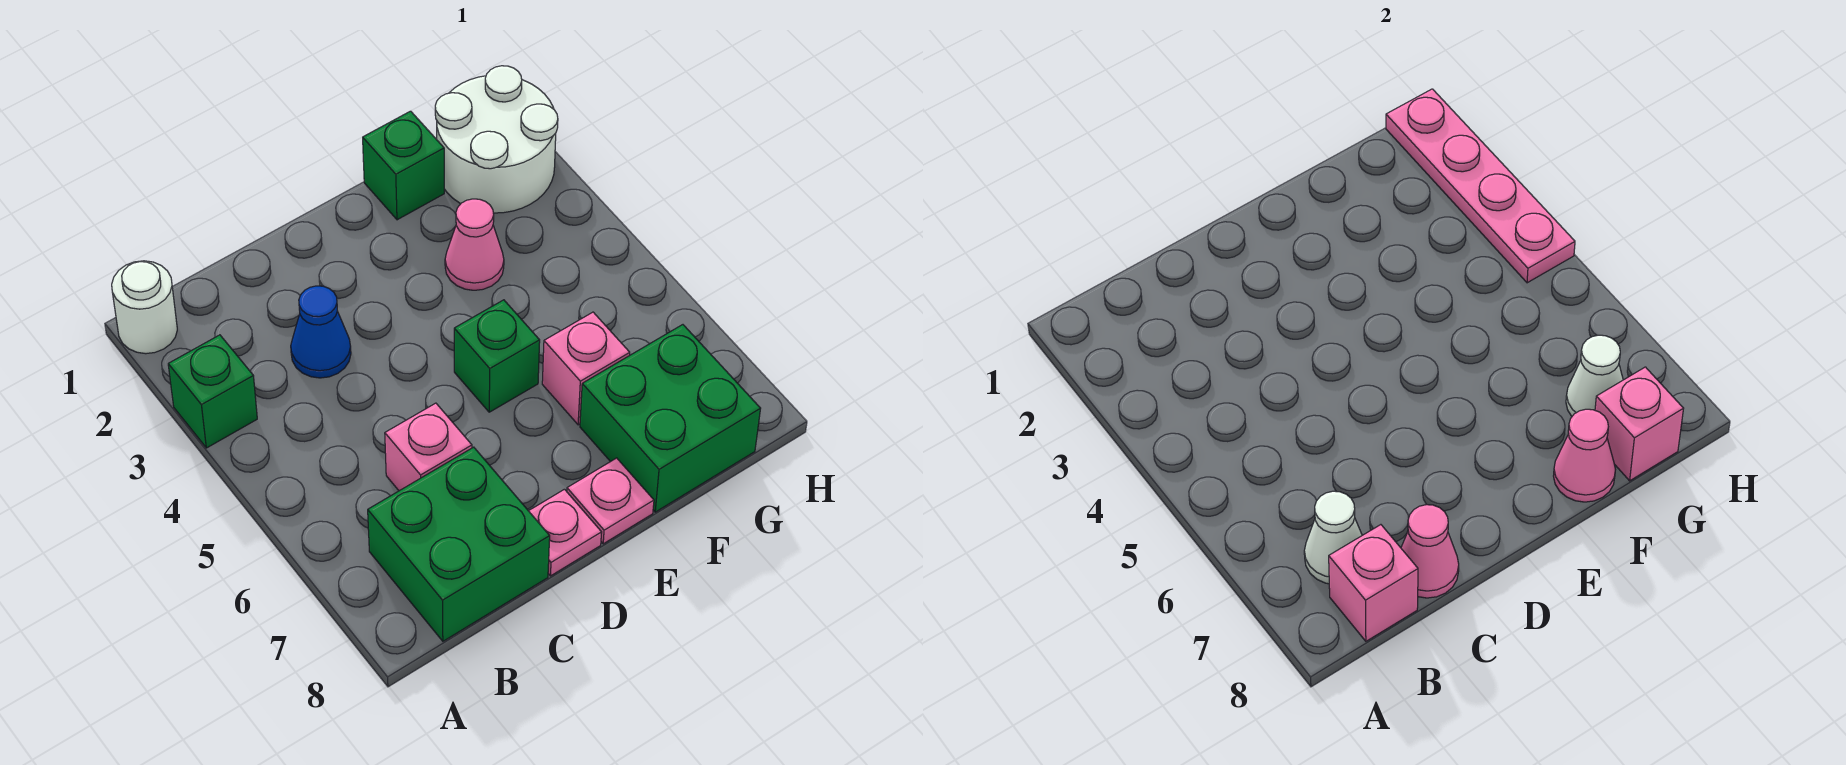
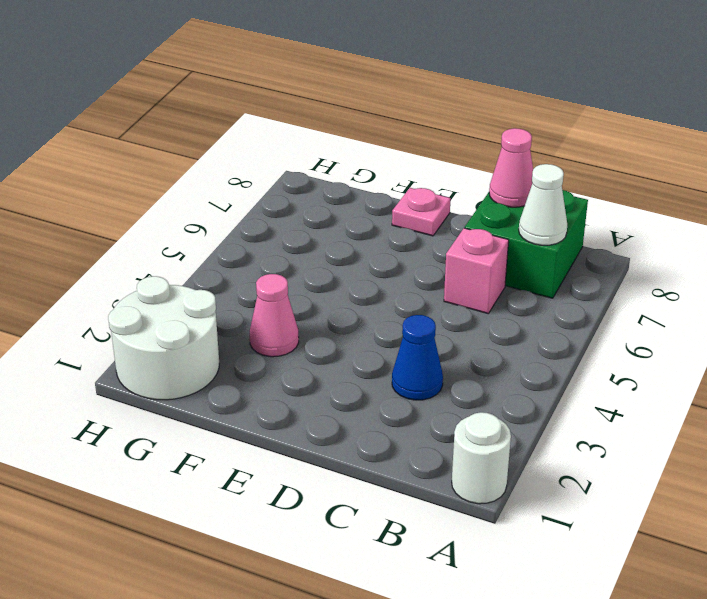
none -> green brick A3 level 1
none -> pink plate D8 level 1
none -> green brick E5 level 1

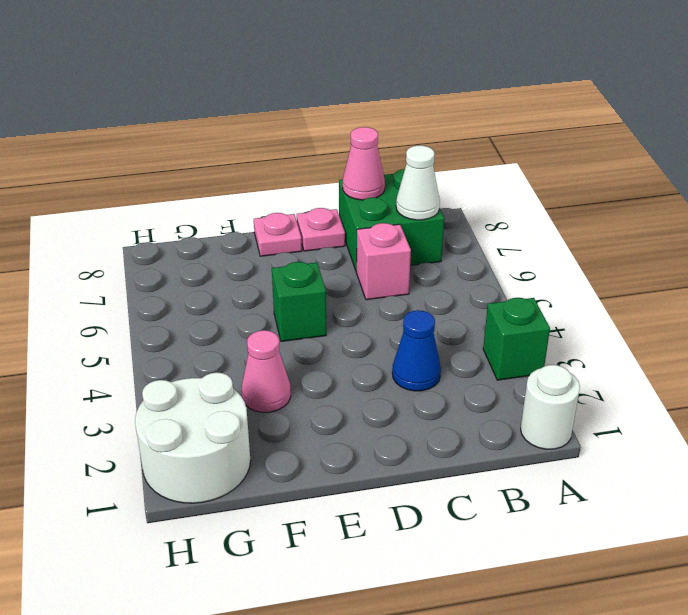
none -> green brick F1 level 1
none -> pink brick F6 level 1
none -> green brick F7:G8 level 1

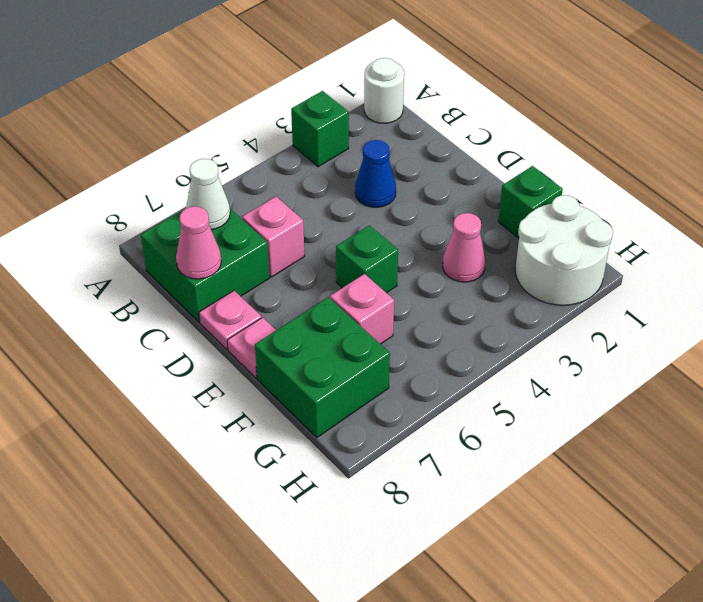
none -> pink brick B8 level 2
none -> pink cone F8 level 2
none -> white cone G7 level 2

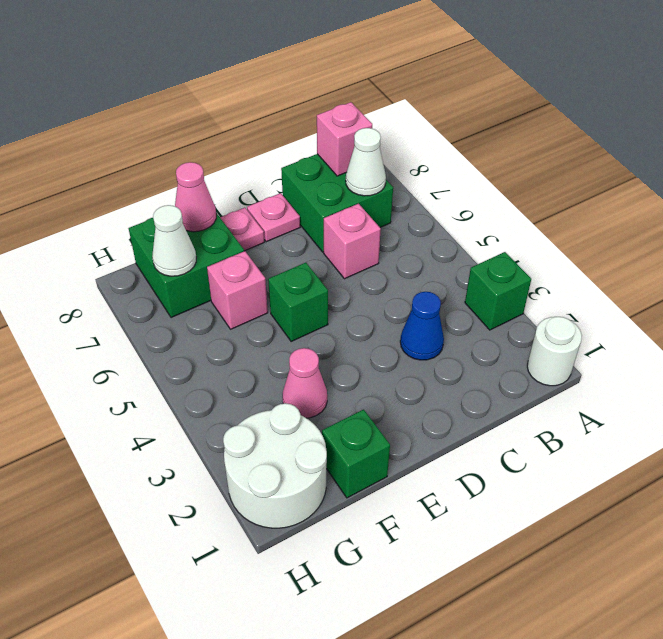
none -> pink cone C8 level 2
none -> pink brick G8 level 2
none -> pink plate H1:H4 level 2

